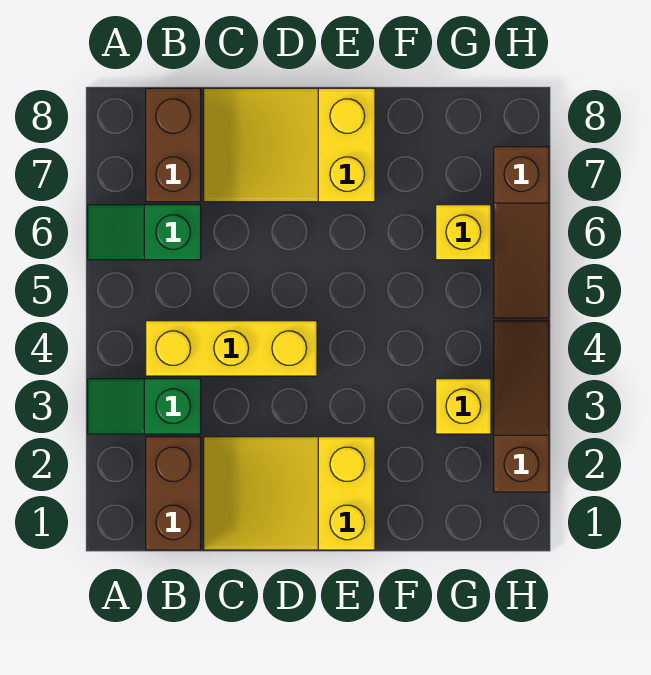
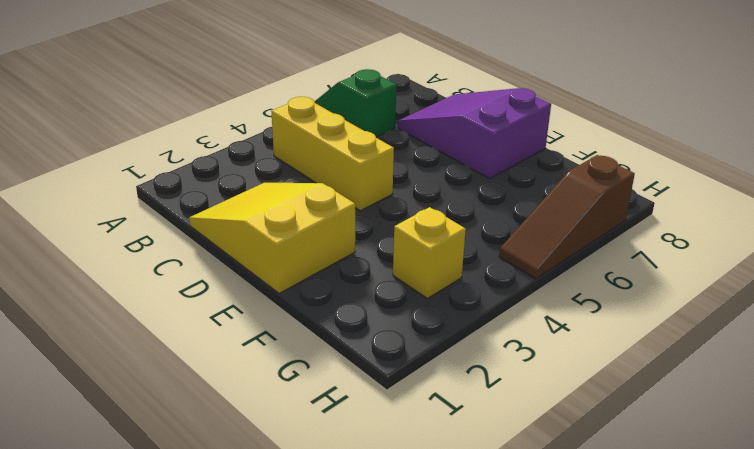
purple slope C7:E8 level 1 top E -> yellow slope C7:E8 level 1 top E
none -> green slope A3:B3 level 1 top B
none -> brown brick B1:B2 level 1

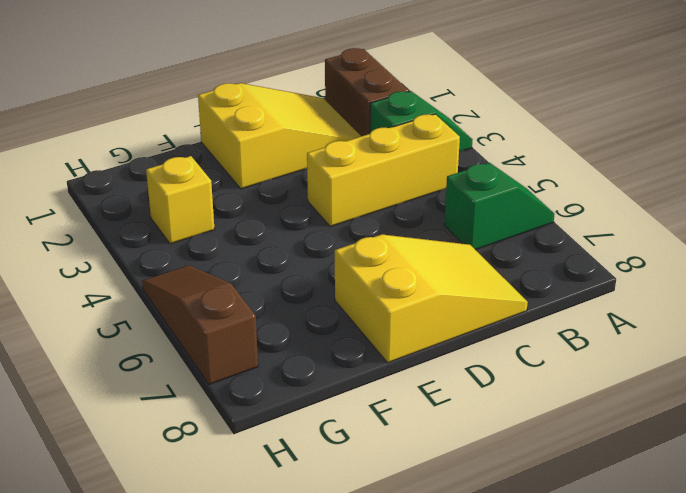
none -> brown brick B7:B8 level 1
none -> yellow brick G6 level 1

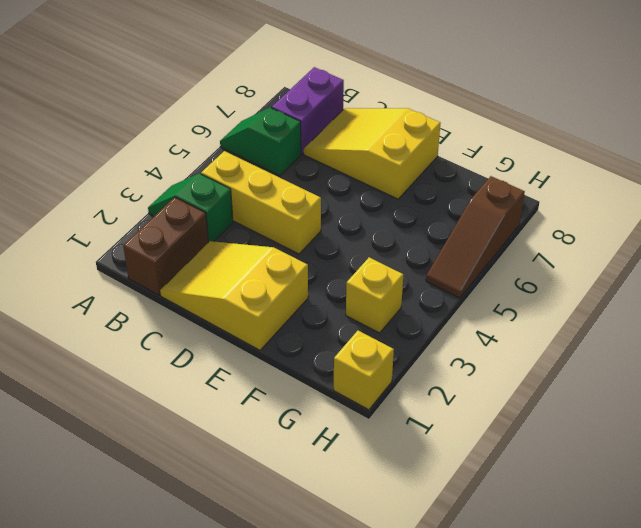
purple brick B7:B8 level 1 -> brown brick B7:B8 level 1
yellow brick H1 level 1 -> yellow brick G6 level 1
none -> brown slope H2:H4 level 1 top 2

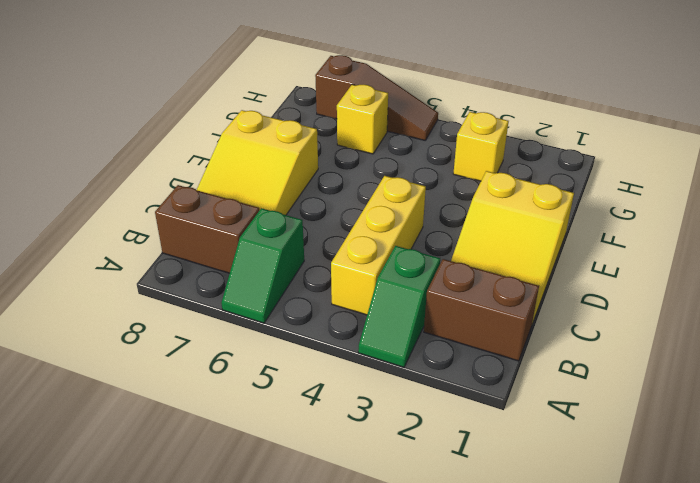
none -> brown slope H2:H4 level 1 top 2

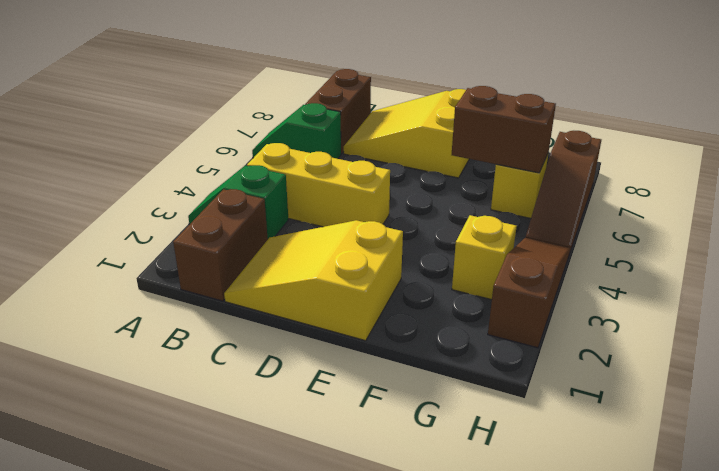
brown brick F6:G6 level 2 -> none

